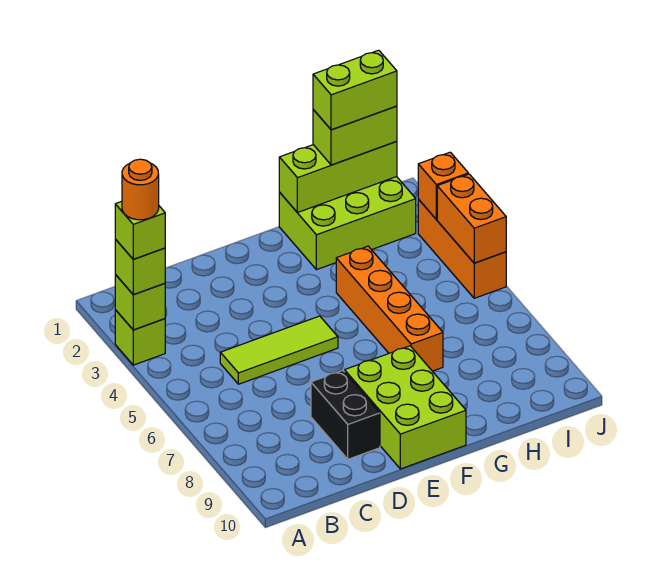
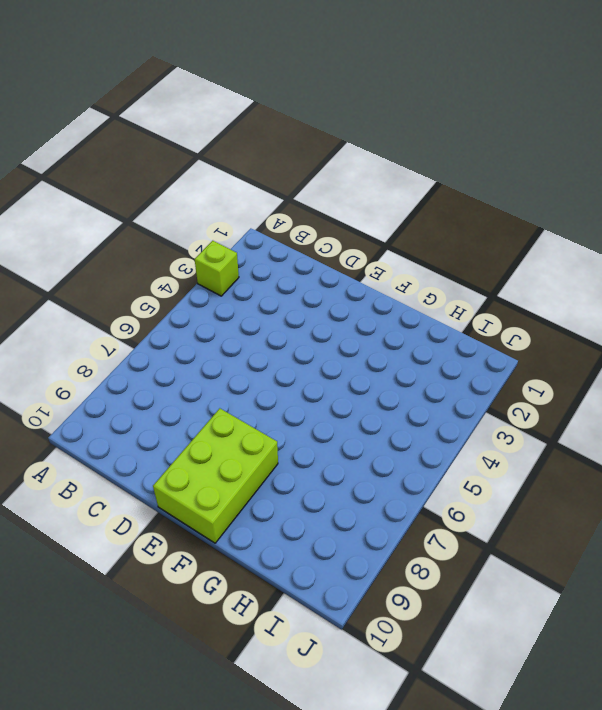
none -> lime tile C5:E5 level 1
none -> black brick D8:D9 level 1
none -> lime brick G1:I2 level 1

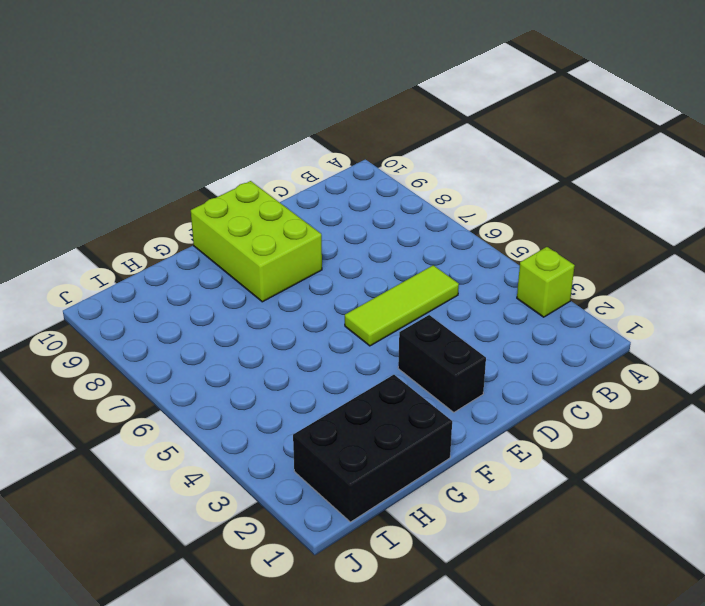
black brick E2:E3 level 1 -> black brick D8:D9 level 1
black brick G1:I2 level 1 -> lime brick G1:I2 level 1
none -> orange brick G4:G7 level 1
none -> orange brick J3:J5 level 1
none -> lime brick A3 level 2

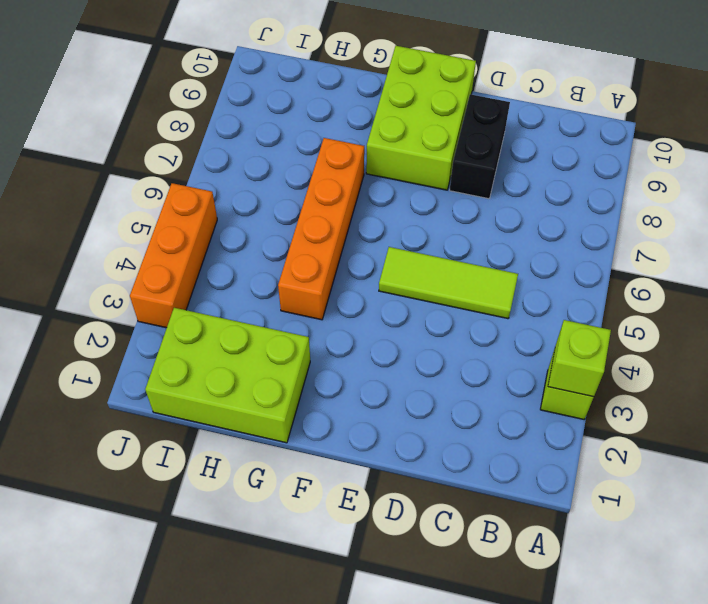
none -> lime brick G1:I1 level 2
none -> orange brick J3 level 2
none -> orange brick J4:J5 level 2

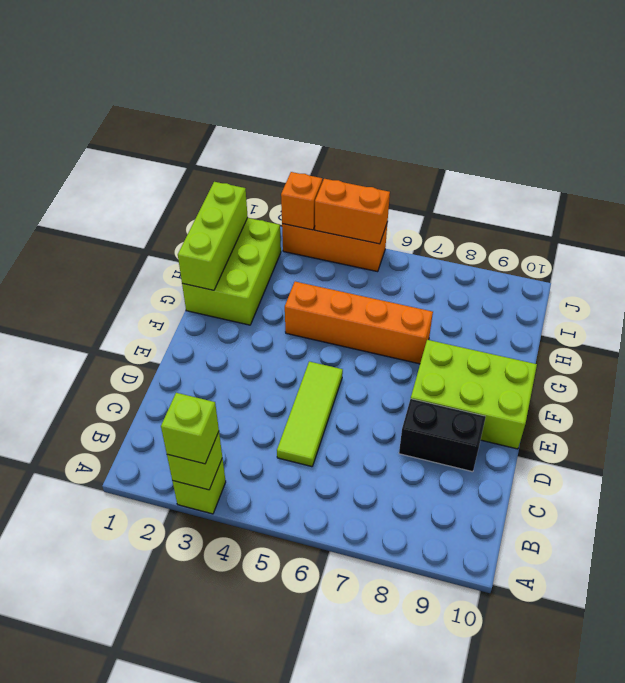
none -> lime brick H1:I1 level 3
none -> lime brick A3 level 4
none -> lime brick H1:I1 level 4

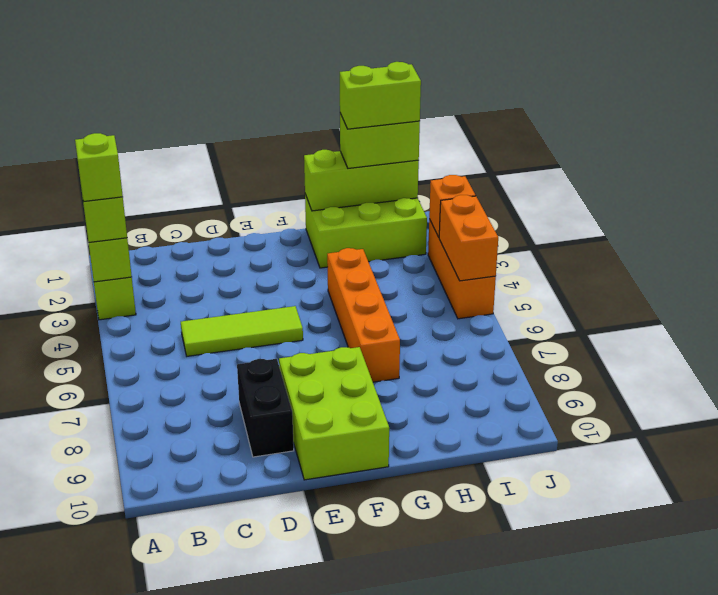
none -> orange round brick A3 level 5

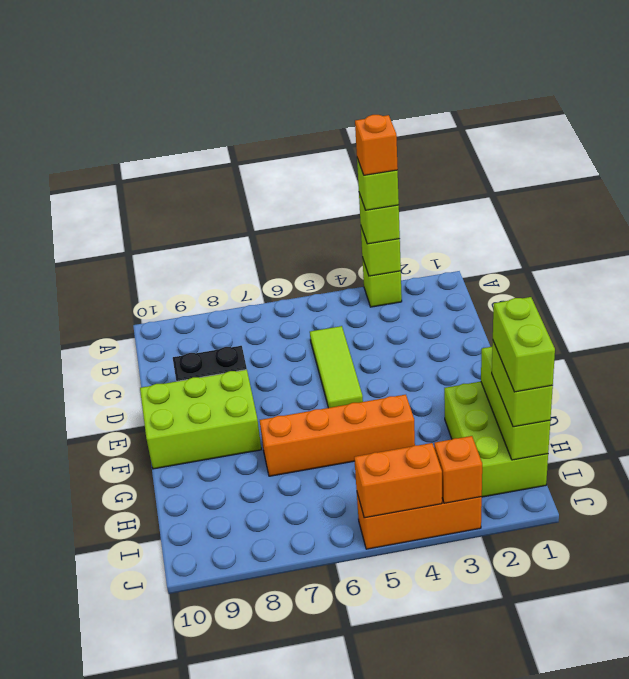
orange brick A3 level 5 -> orange round brick A3 level 5

